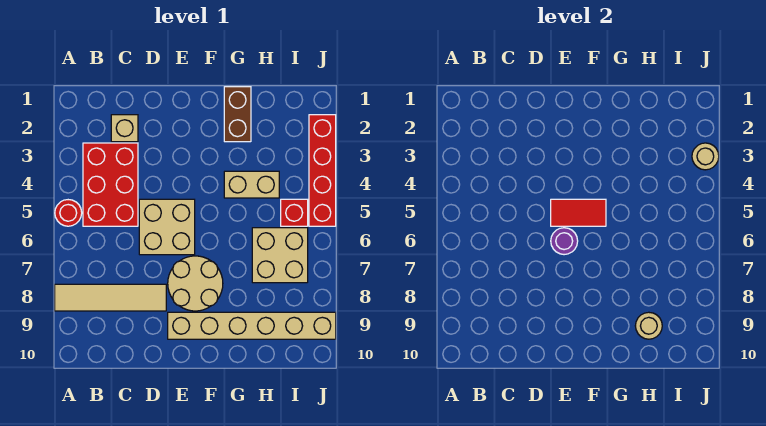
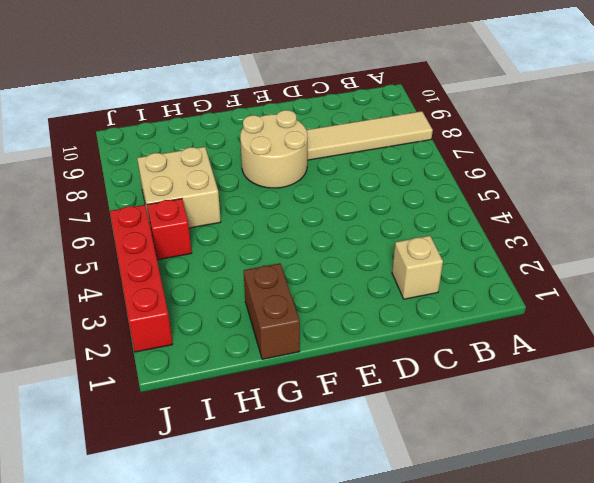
none -> red round brick A5 level 1
none -> red brick B3:C5 level 1
none -> tan brick D5:E6 level 1

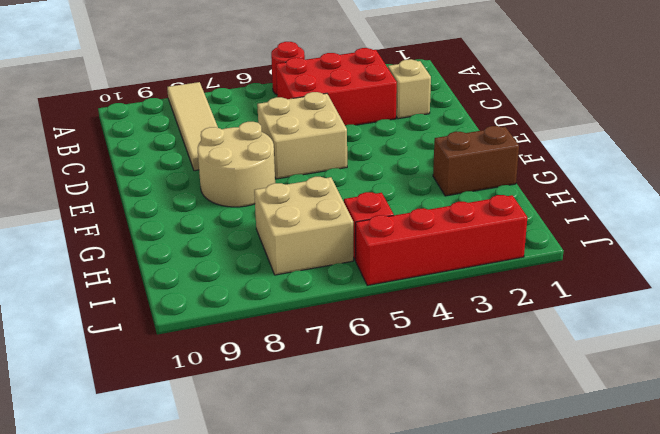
none -> tan brick E9:J9 level 1
none -> tan brick G4:H4 level 1
none -> red tile E5:F5 level 2

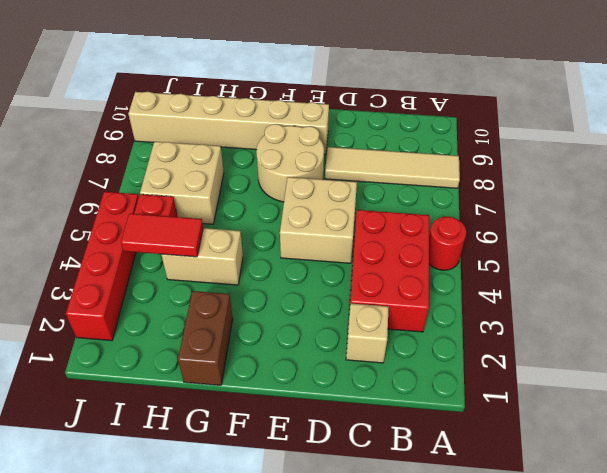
red tile H4:I4 level 2 -> red tile E5:F5 level 2
none -> purple round brick E6 level 2
none -> tan round brick H9 level 2
none -> tan round brick J3 level 2

